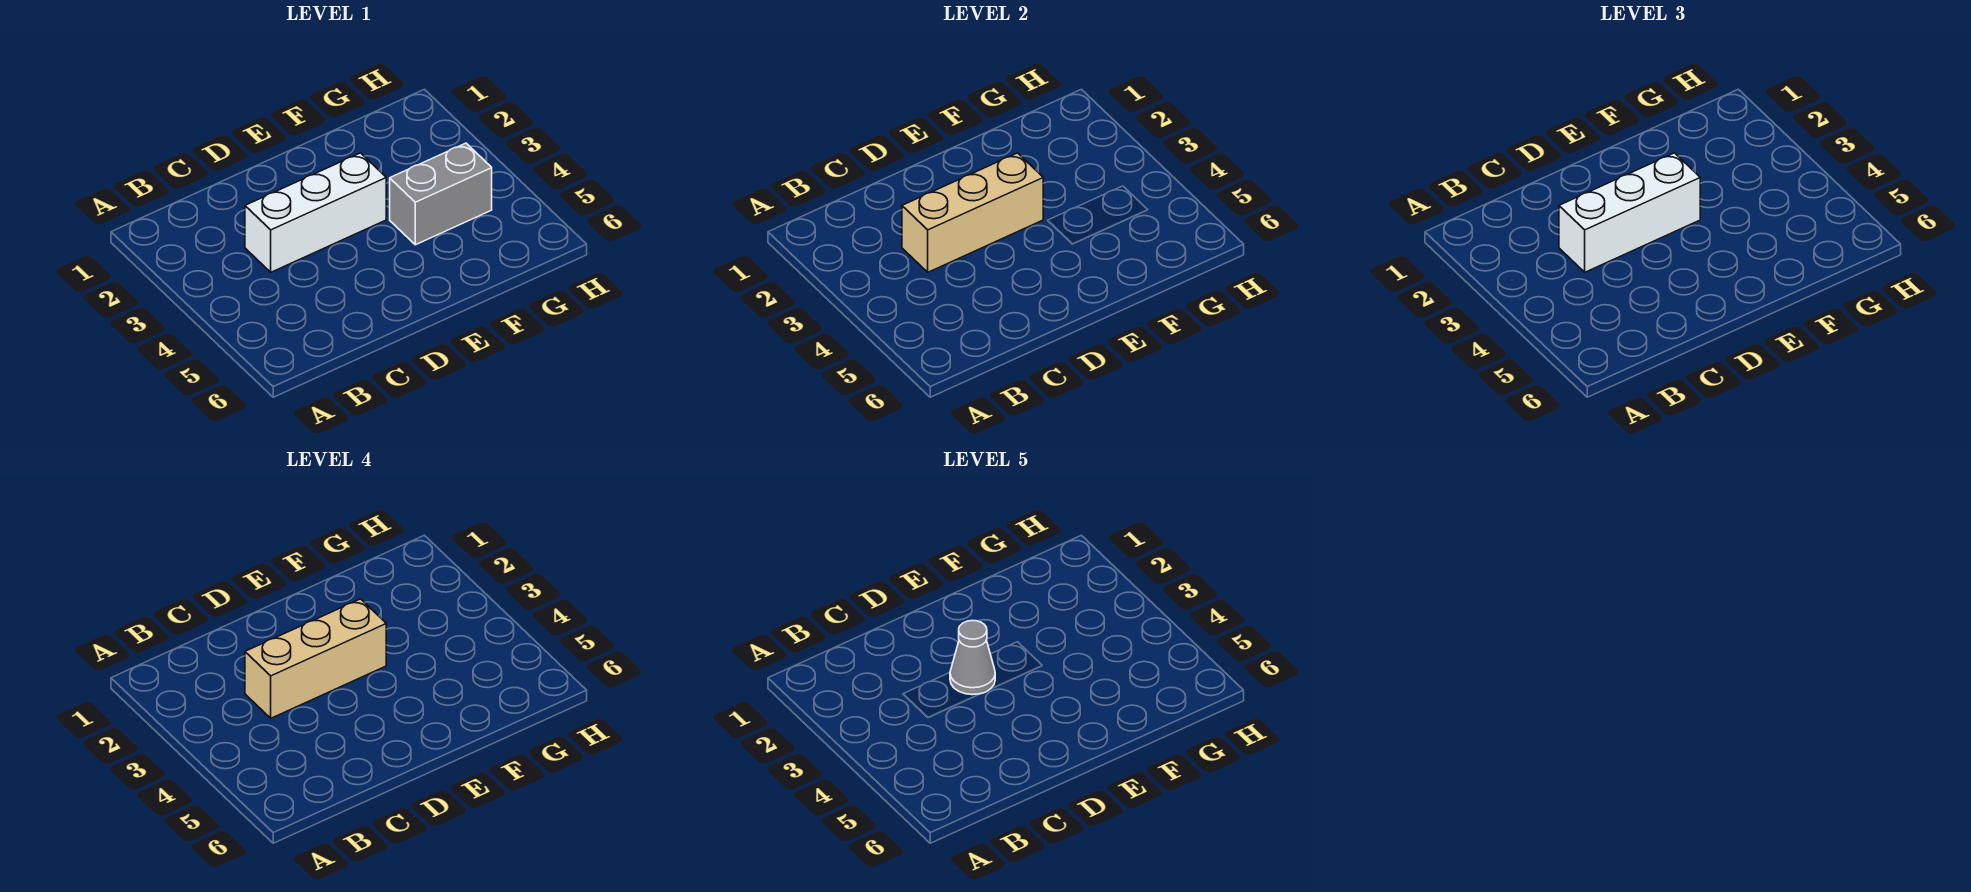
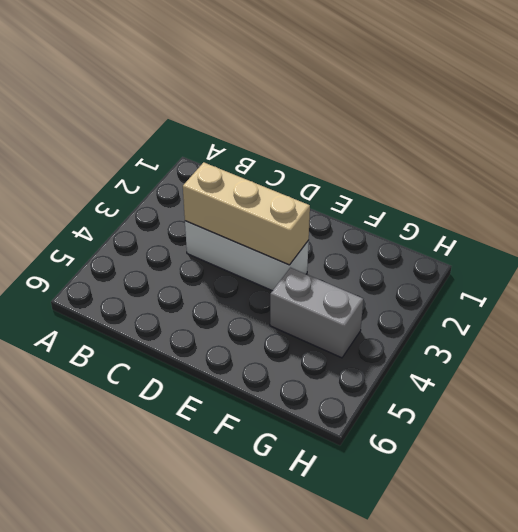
none -> white brick C3:E3 level 3
none -> tan brick C3:E3 level 4

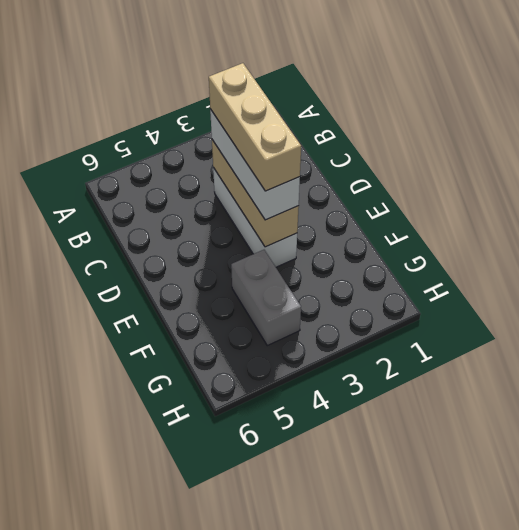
none -> grey cone D3 level 5

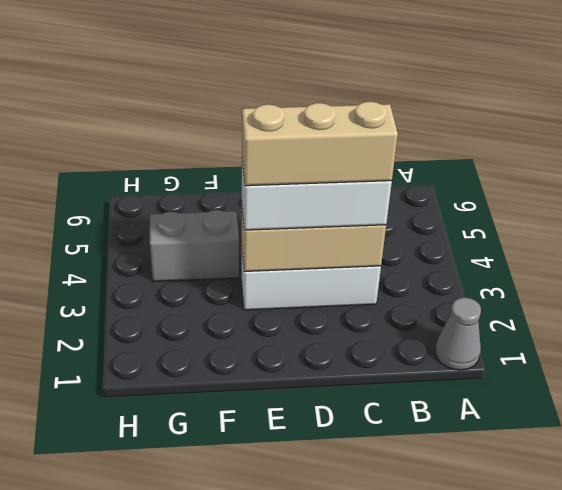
grey cone A1 level 1 -> grey cone D3 level 5

